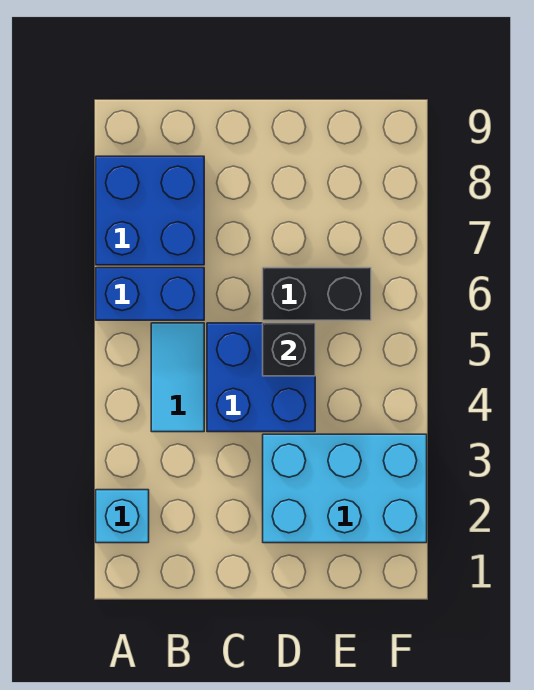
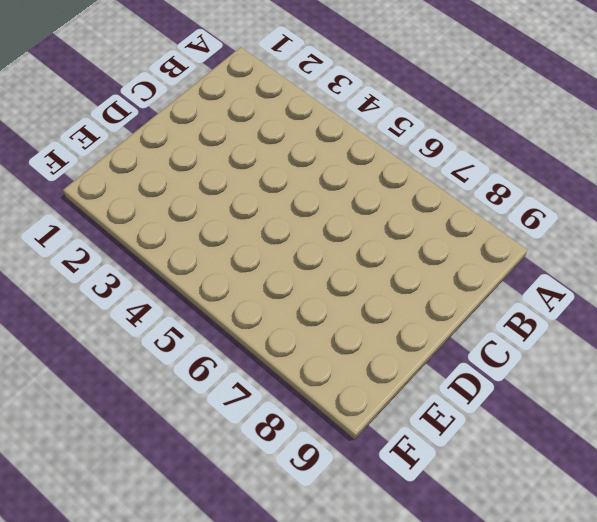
none -> cyan brick A2 level 1
none -> blue brick A6:B6 level 1

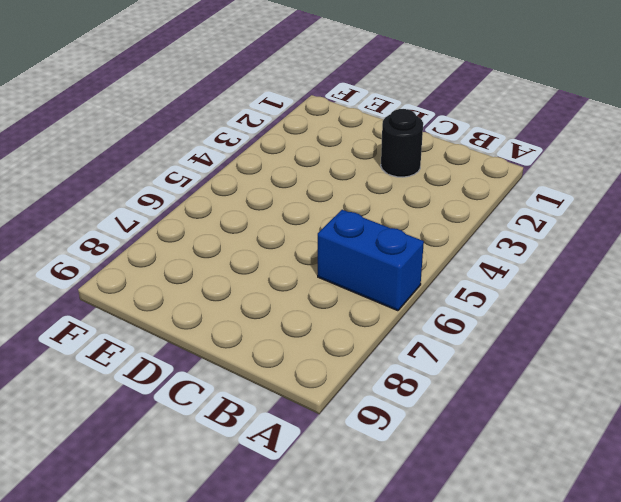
black round brick C2 level 1 -> none
none -> cyan brick A2 level 1
none -> blue brick A7:B8 level 1

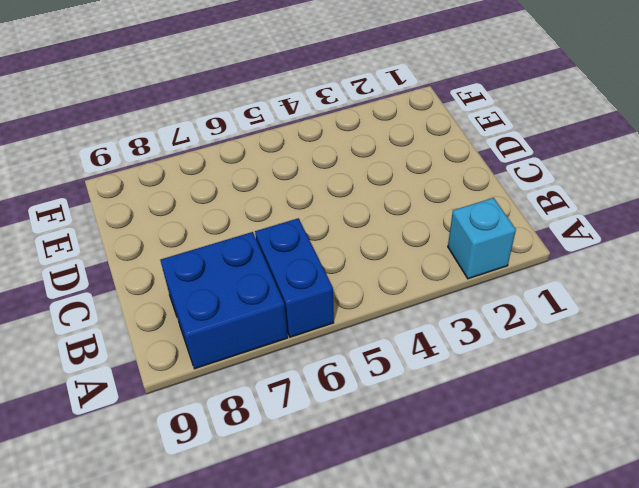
none -> cyan tile B4:B5 level 1
none -> blue brick C4:D5 level 1

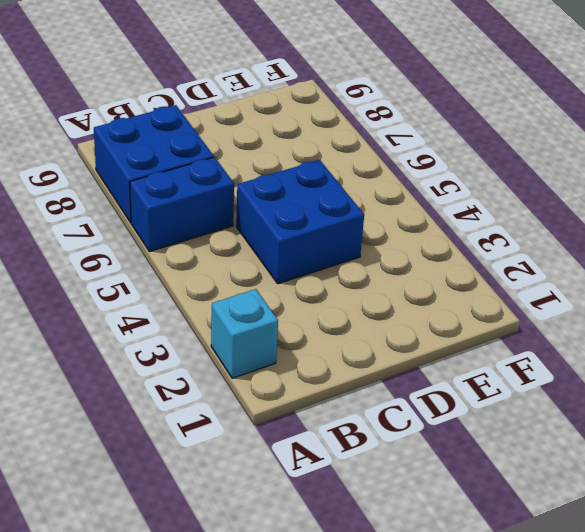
none -> cyan tile B4:B5 level 1
none -> cyan brick D2:F3 level 1

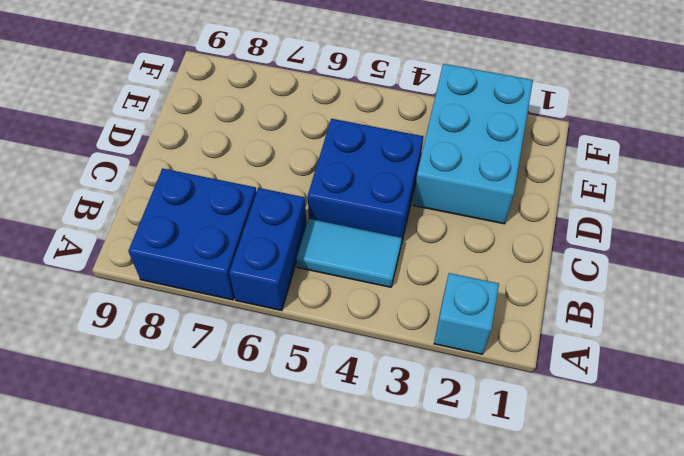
none -> black brick D6:E6 level 1
none -> black brick D5 level 2

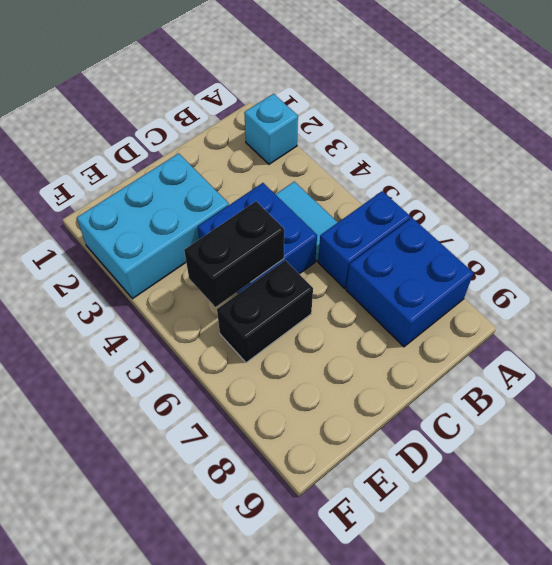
black brick D5:E5 level 2 -> black brick D5 level 2

